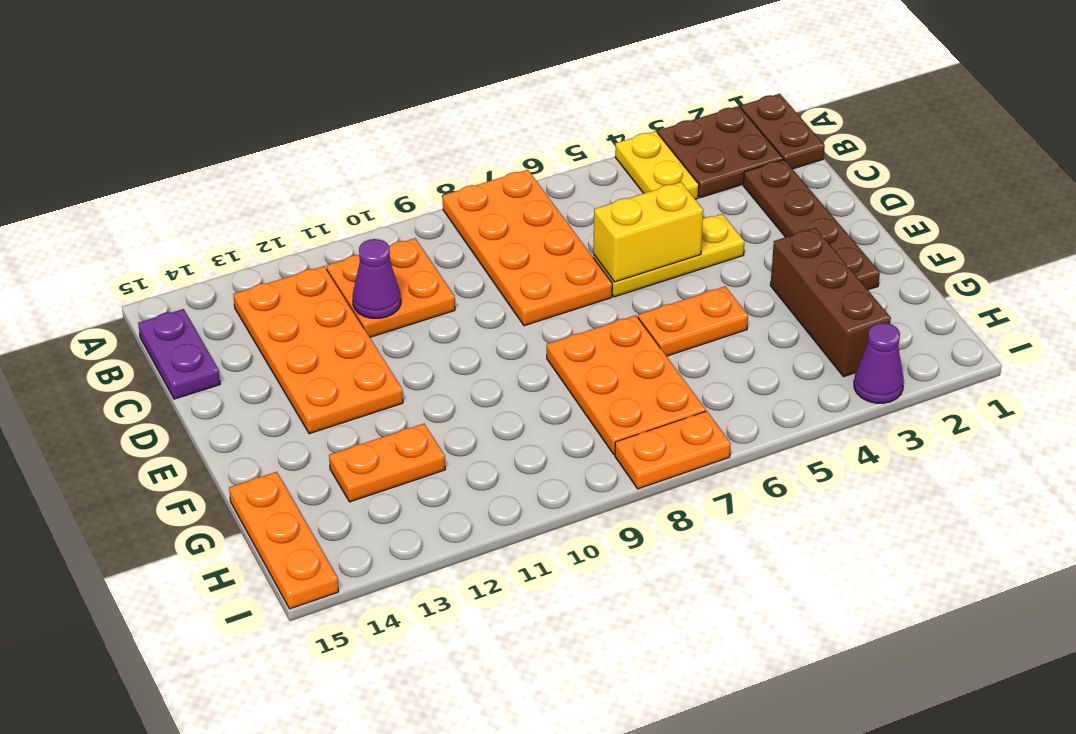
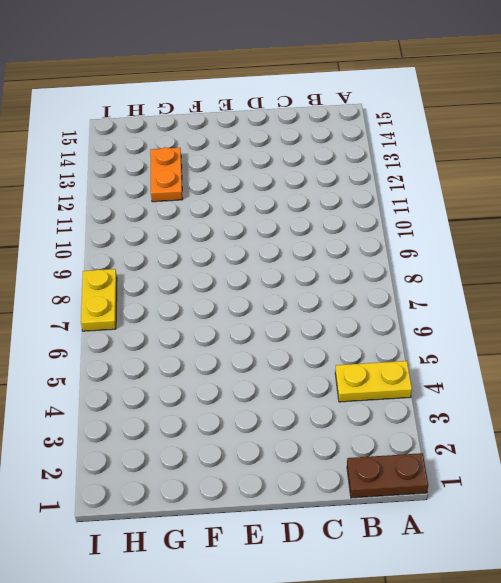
yellow plate I7:I8 level 1 -> orange plate I7:I8 level 1
none -> brown plate A2:B3 level 1
none -> orange plate A7:D8 level 1
none -> orange plate B10:C11 level 1

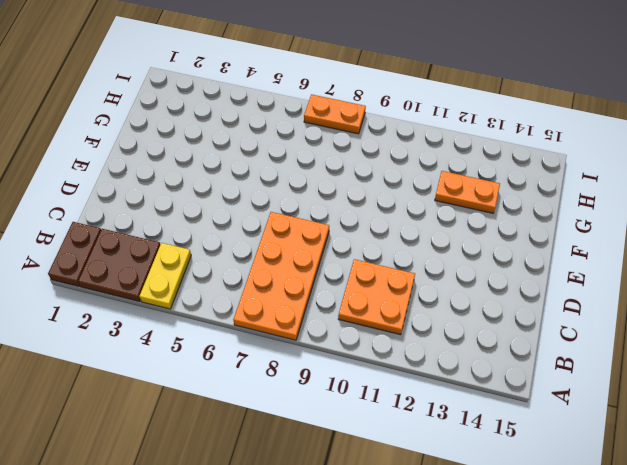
none -> orange plate B12:E13 level 1
none -> purple plate B15:C15 level 1
none -> brown plate C2:F2 level 1

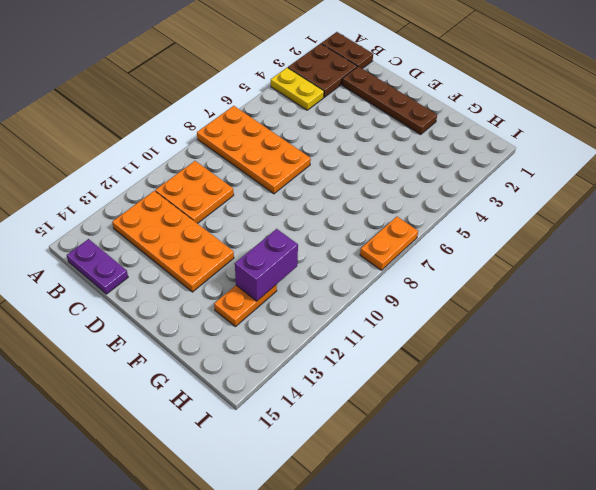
purple brick G11:G12 level 2 -> none
none -> yellow plate D4:D6 level 1
none -> brown brick F3:H3 level 1
none -> orange plate F5:F6 level 1

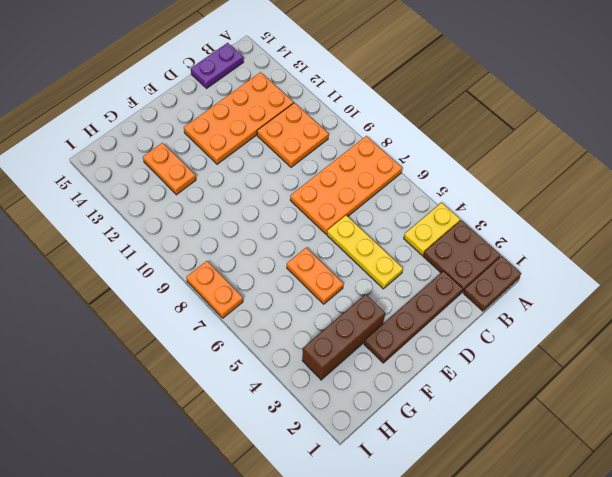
none -> orange plate F7:H8 level 1
none -> orange plate G15:I15 level 1
none -> purple cone I3 level 1

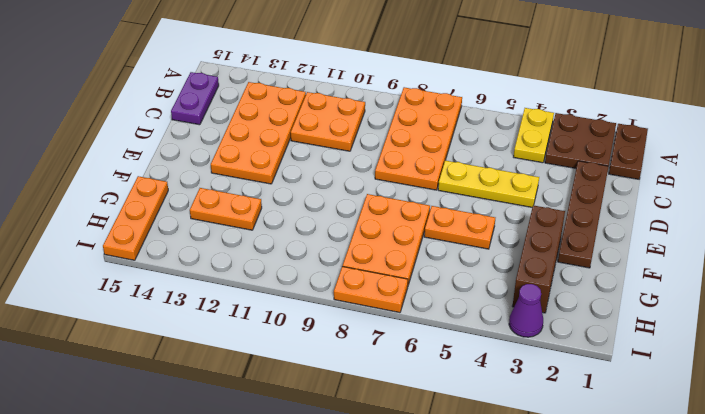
none -> purple cone C11 level 2
none -> yellow brick D5:D6 level 2

